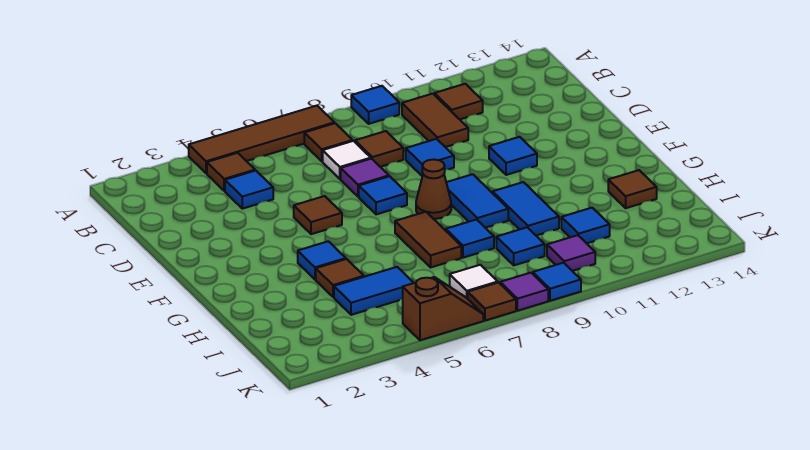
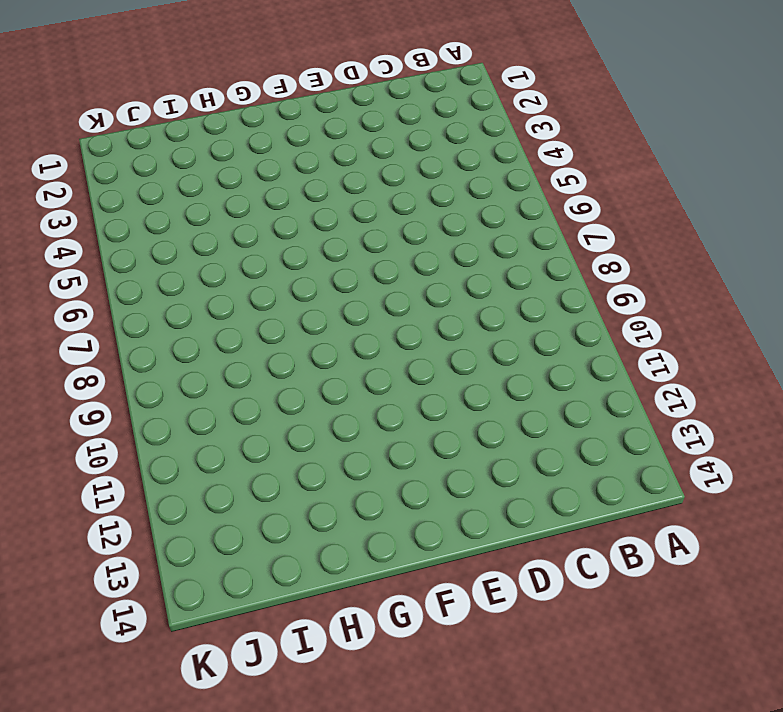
none -> brown tile A4:A7 level 1
none -> blue tile A9 level 1
none -> brown tile B4 level 1
none -> brown tile B7 level 1

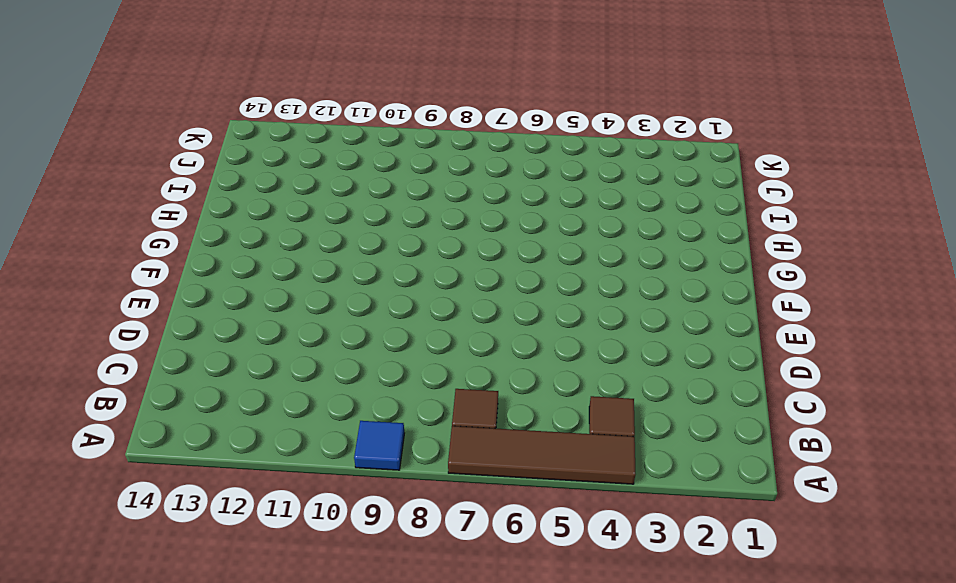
none -> brown tile B10:C10 level 1
none -> brown tile B11 level 1
none -> blue tile C4 level 1
none -> white tile C7 level 1

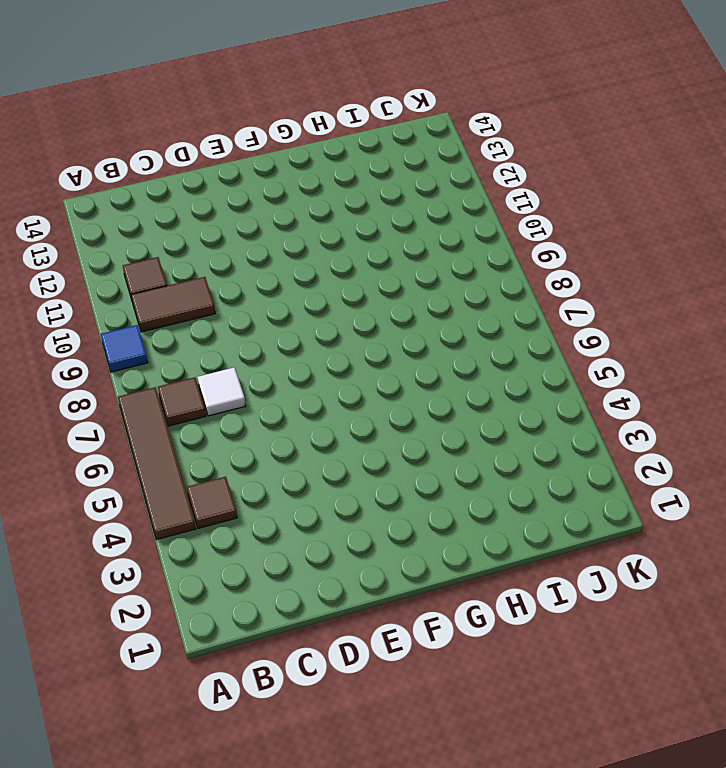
none -> blue tile C4 level 1
none -> brown tile C8 level 1
none -> purple tile D7 level 1
none -> blue tile D9 level 1

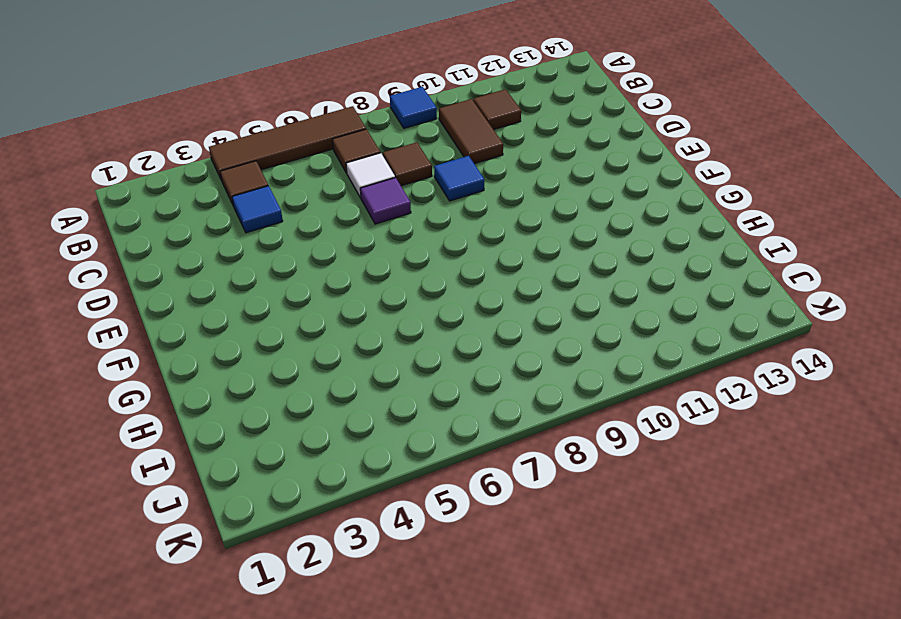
none -> brown tile E5 level 1
none -> blue tile E7 level 1
none -> blue tile E11 level 1
none -> brown cone F8 level 1

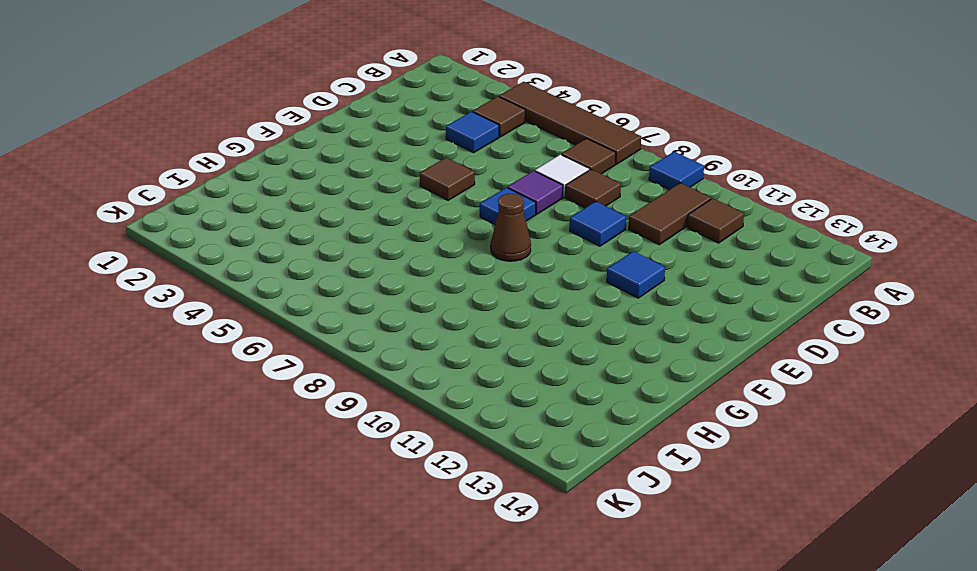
none -> blue tile F9:G9 level 1
none -> blue tile G4 level 1
none -> brown tile G7:H7 level 1
none -> blue tile G10:H10 level 1

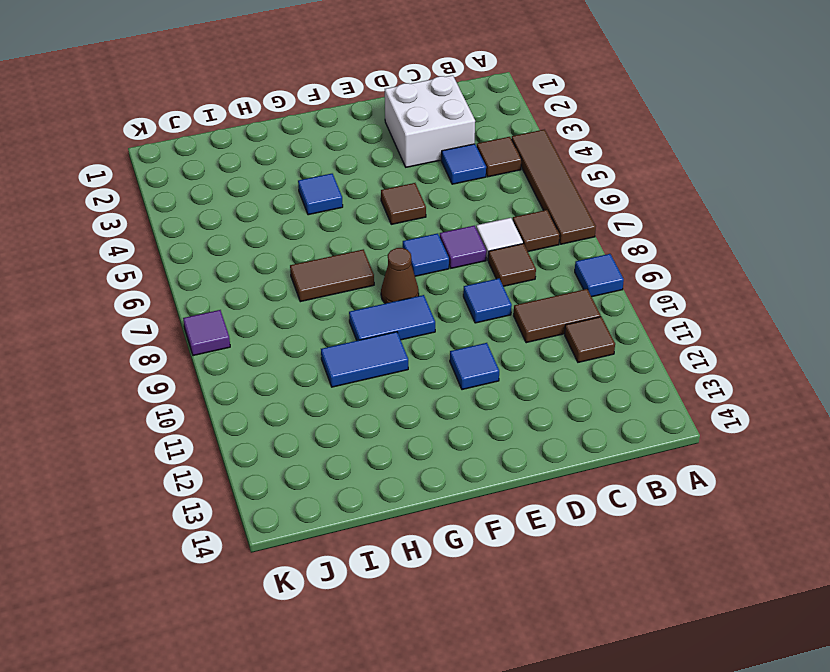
white brick C2:D3 level 1 -> none
none -> brown tile H4 level 1
none -> blue tile H8 level 1
none -> brown tile H13 level 1
none -> blue tile I4:I5 level 1

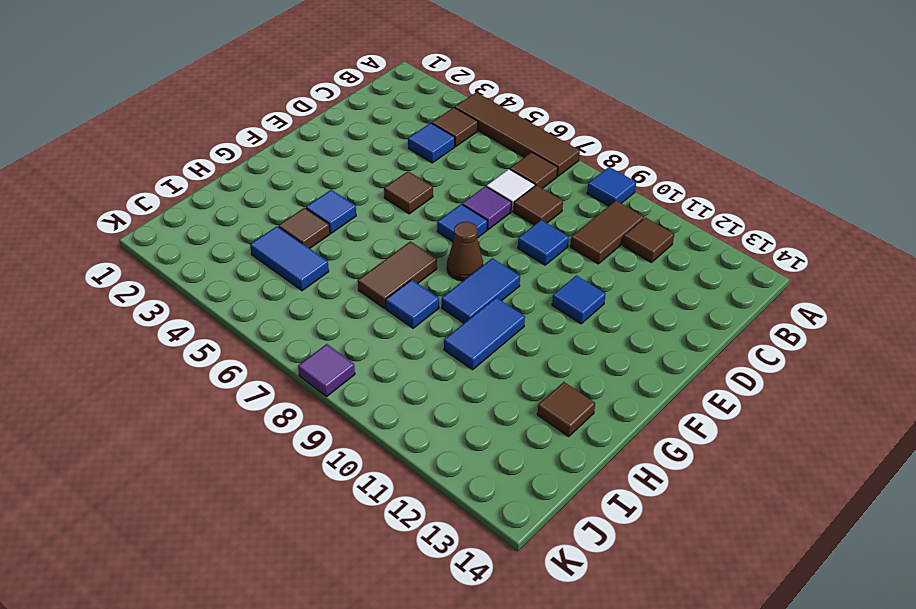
none -> blue tile I9 level 1
none -> blue tile I11 level 1
none -> white tile J7 level 1
none -> purple tile J10 level 1

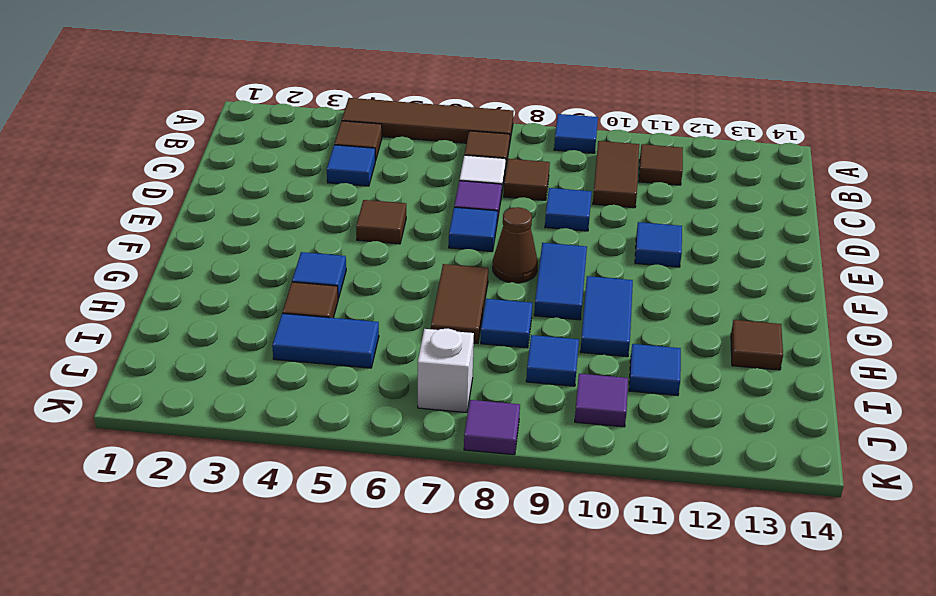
white brick J7 level 1 -> white tile J7 level 1
none -> brown slope K5:K6 level 1 top 5
none -> brown tile K7 level 1
none -> blue tile K9 level 1

